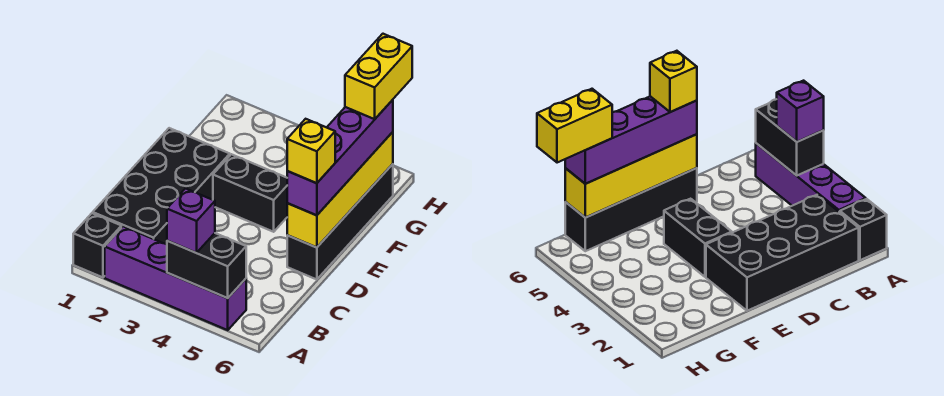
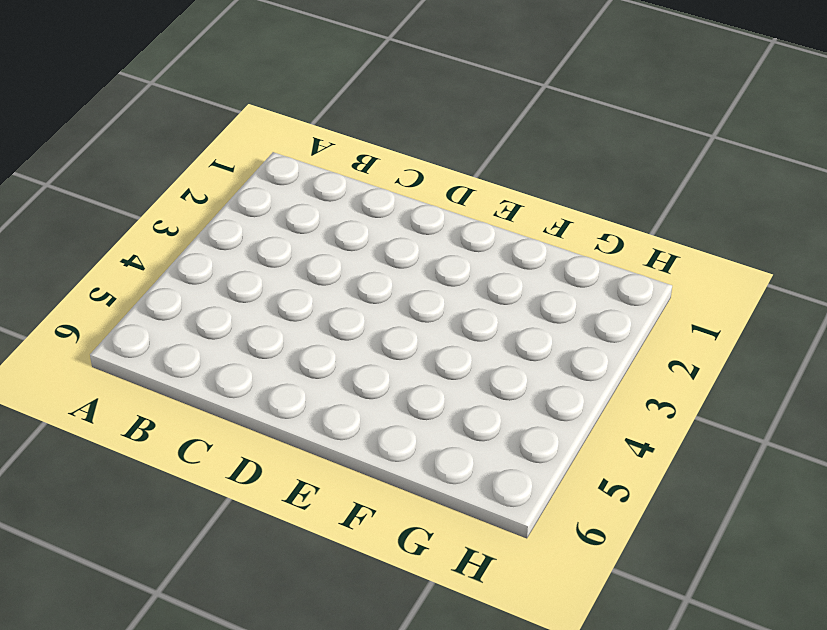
none -> black brick A1 level 1
none -> purple brick A2:A5 level 1

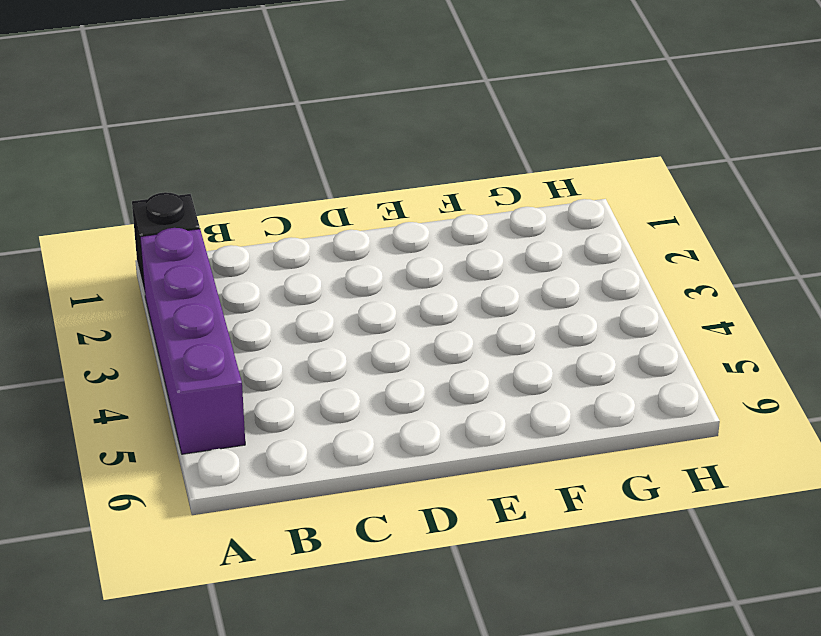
none -> black brick B1:E2 level 1
none -> black brick D6:G6 level 1

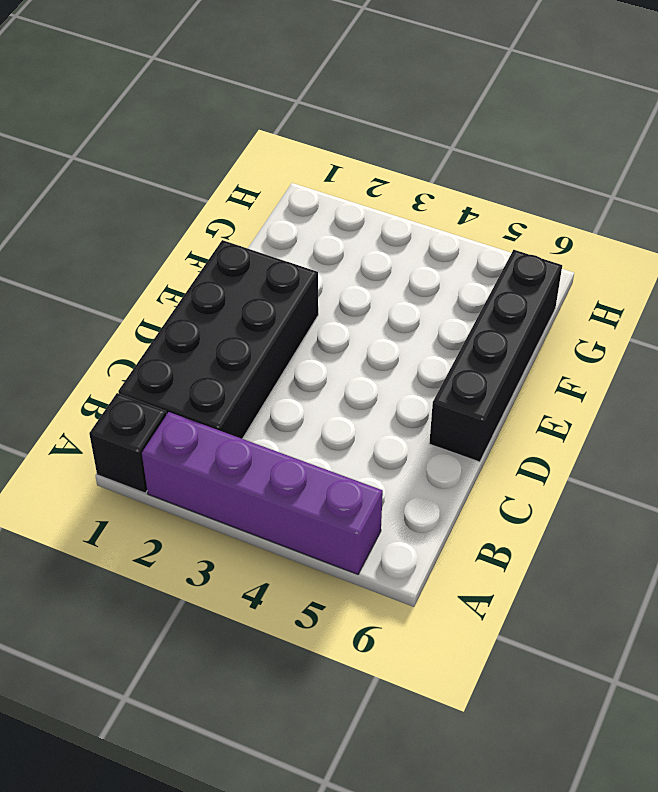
none -> black brick E3:E4 level 1
none -> black brick A4:A5 level 2

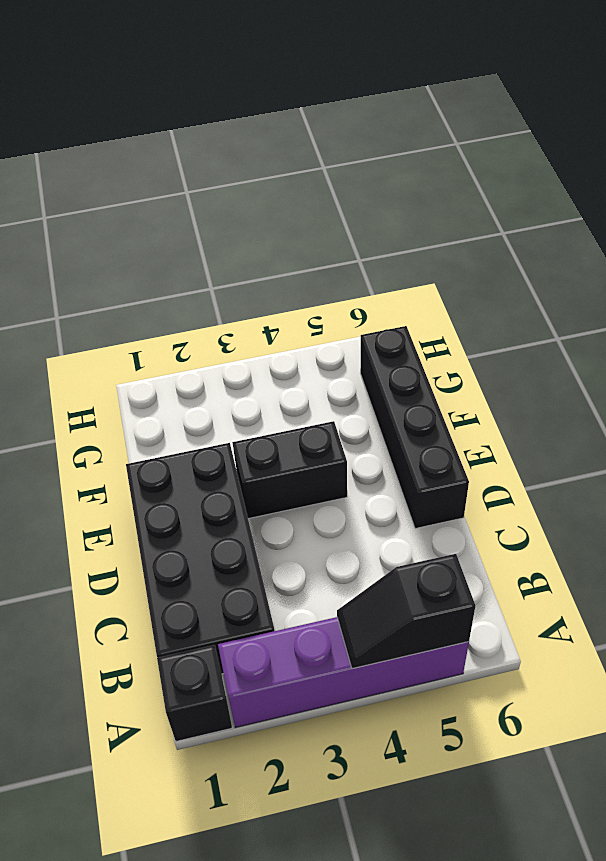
black slope A4:A5 level 2 top 5 -> black brick A4:A5 level 2
none -> yellow brick D6:G6 level 2
none -> purple brick A4 level 3

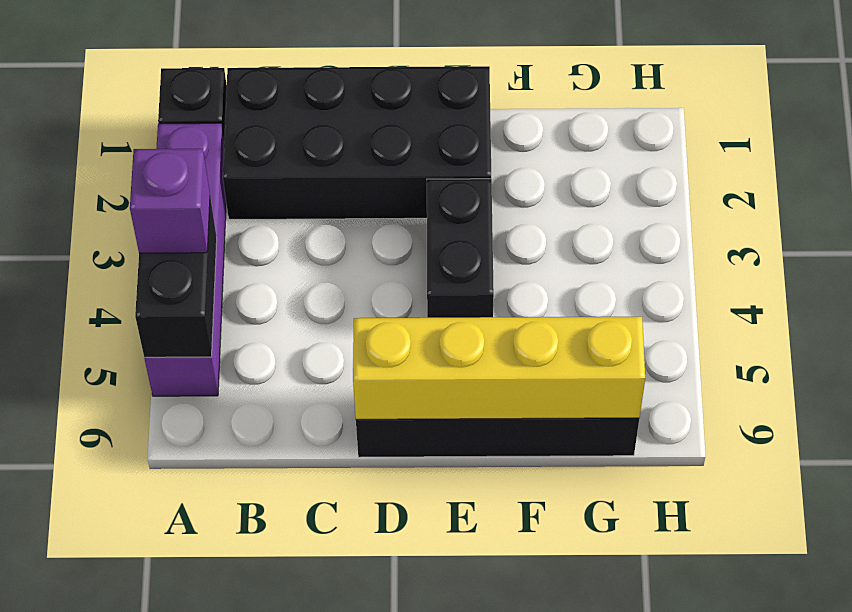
none -> purple brick D6:G6 level 3
none -> yellow brick D6 level 4

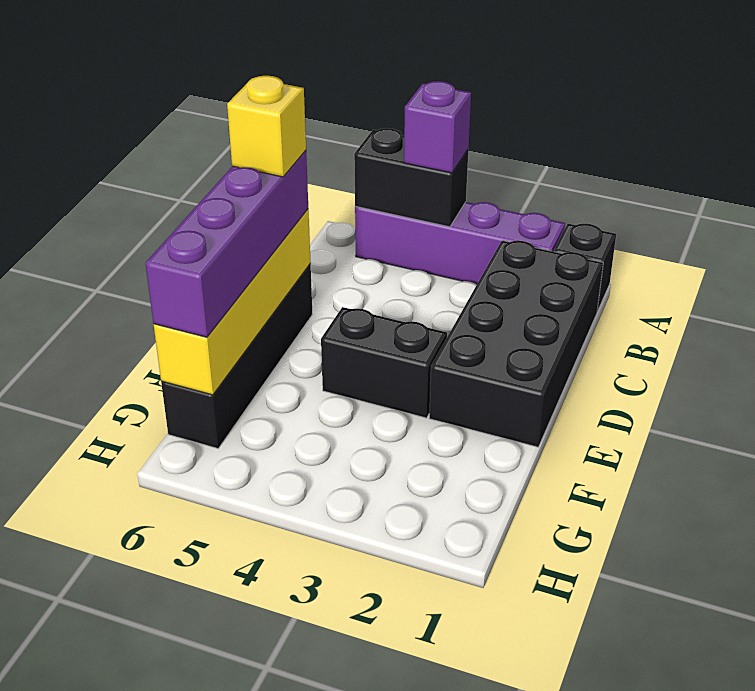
none -> yellow brick G6:H6 level 4

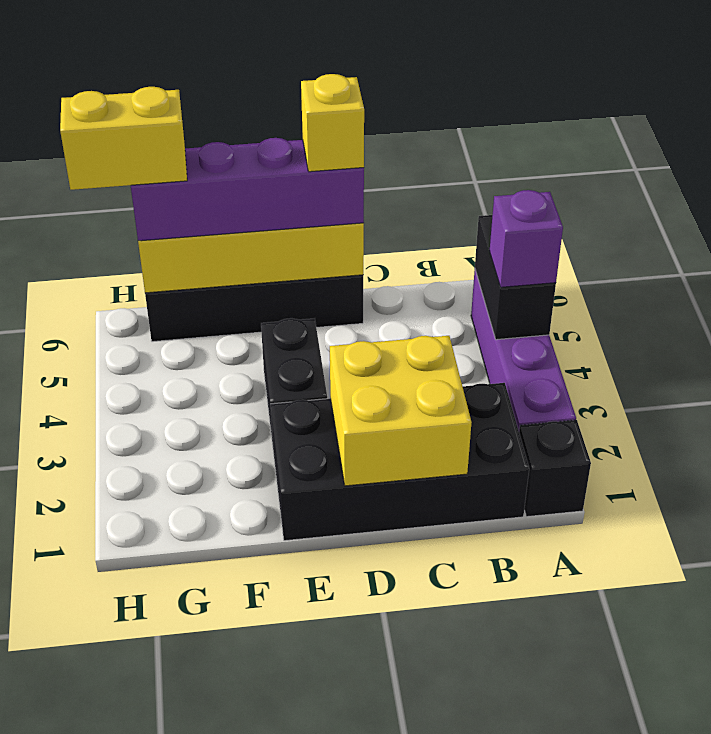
yellow brick C1:D2 level 2 -> none

